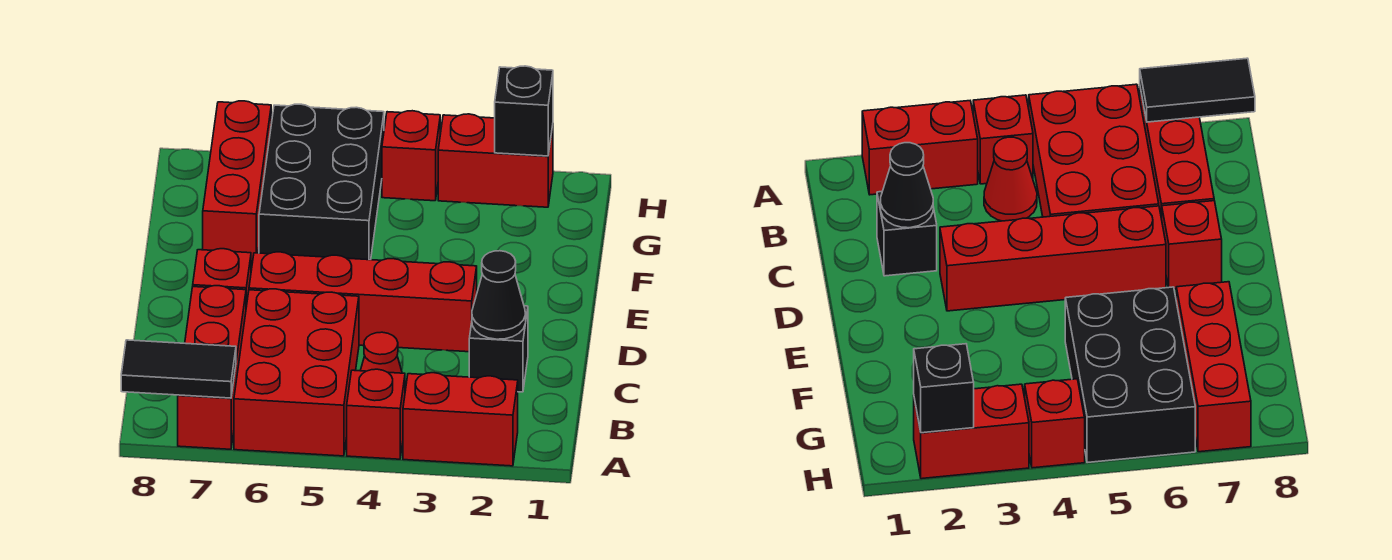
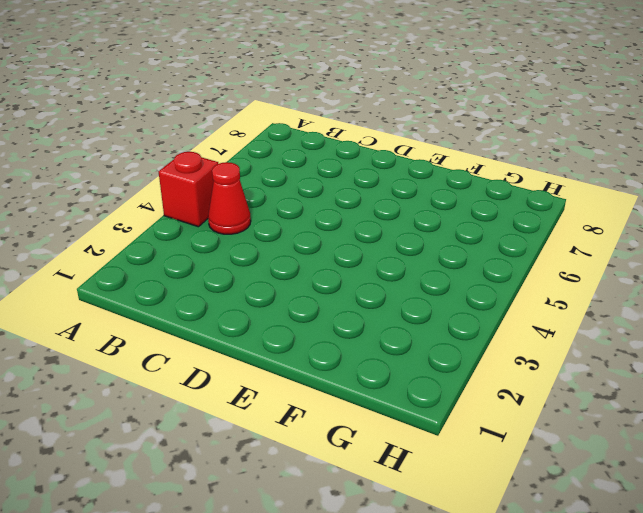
none -> red brick A2:A3 level 1
none -> red brick A5:C6 level 1
none -> red brick A7:C7 level 1

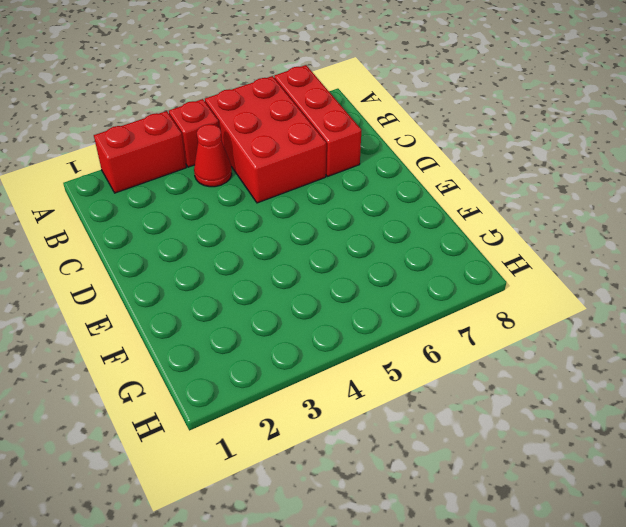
none -> black brick C2 level 1
none -> red brick D3:D6 level 1
none -> red brick D7 level 1

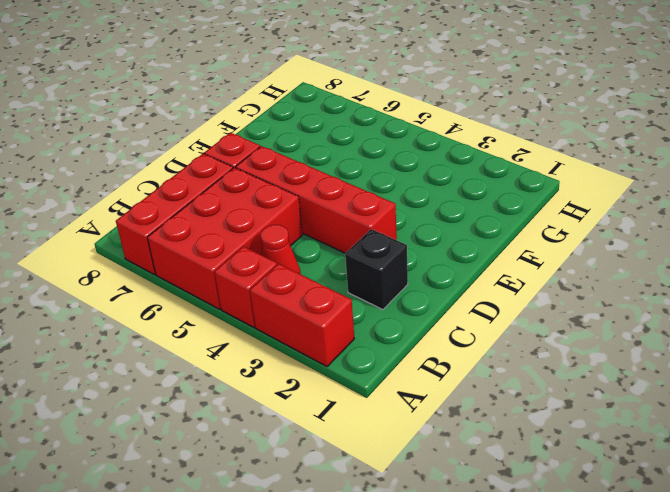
none -> black brick F5:H6 level 1
none -> red brick F7:H7 level 1
none -> red brick H2:H3 level 1

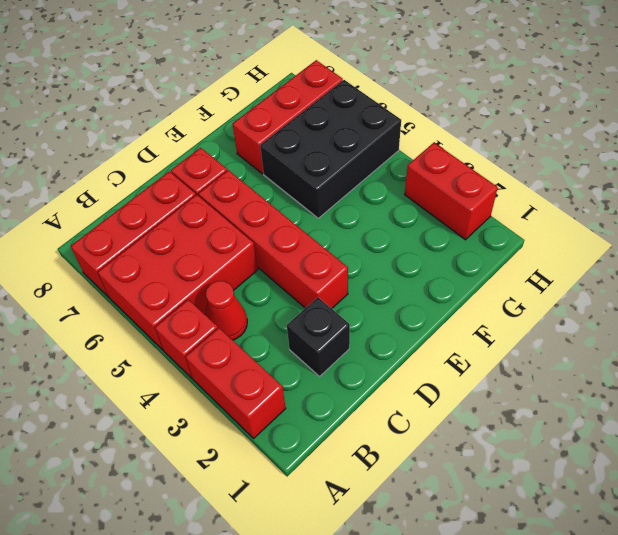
none -> red brick H4 level 1
none -> black tile A7:A8 level 2
none -> black cone C2 level 2

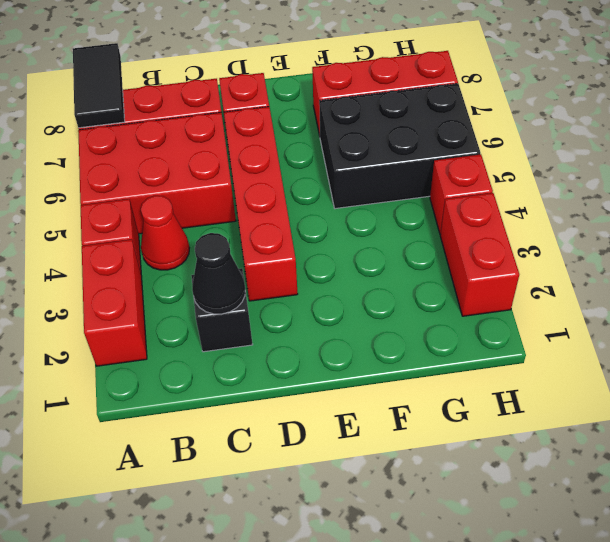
none -> black brick H2 level 2

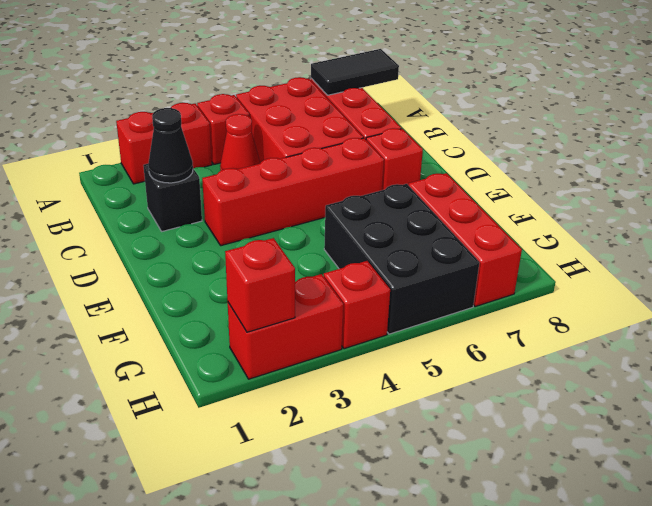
red brick H2 level 2 -> black brick H2 level 2

